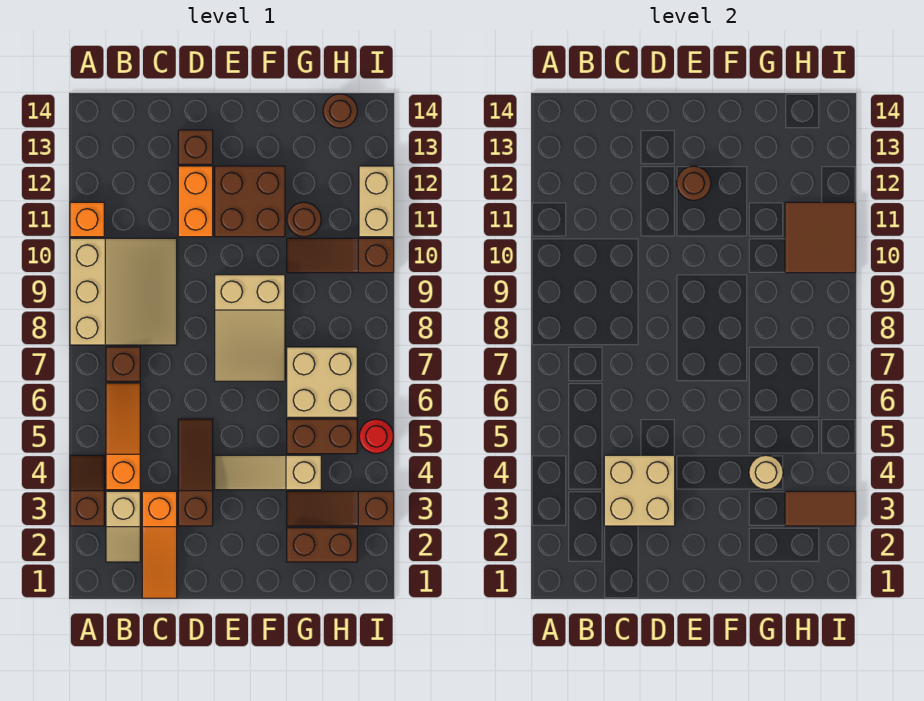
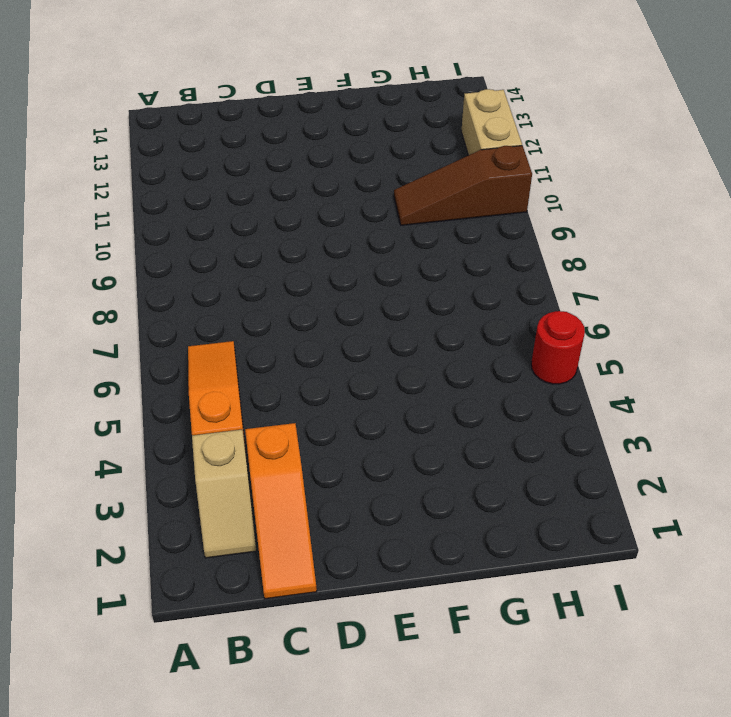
none -> brown slope A3:A4 level 1 top 3
none -> tan slope A8:C10 level 1 top A
none -> orange brick A11 level 1

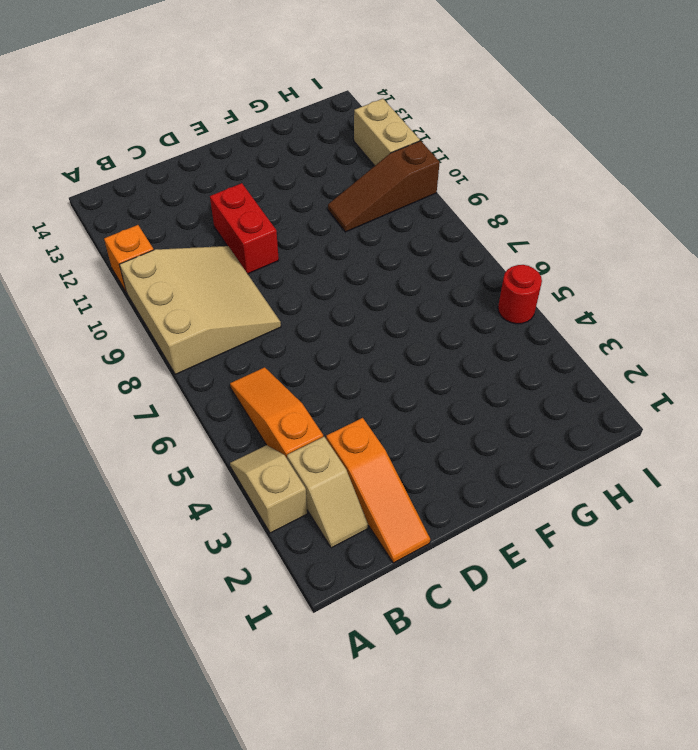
tan slope A3:A4 level 1 top 3 -> brown slope A3:A4 level 1 top 3
red brick D10:D11 level 1 -> orange brick D11:D12 level 1
none -> brown brick B7 level 1
none -> brown slope D3:D5 level 1 top 3
none -> brown brick D13 level 1

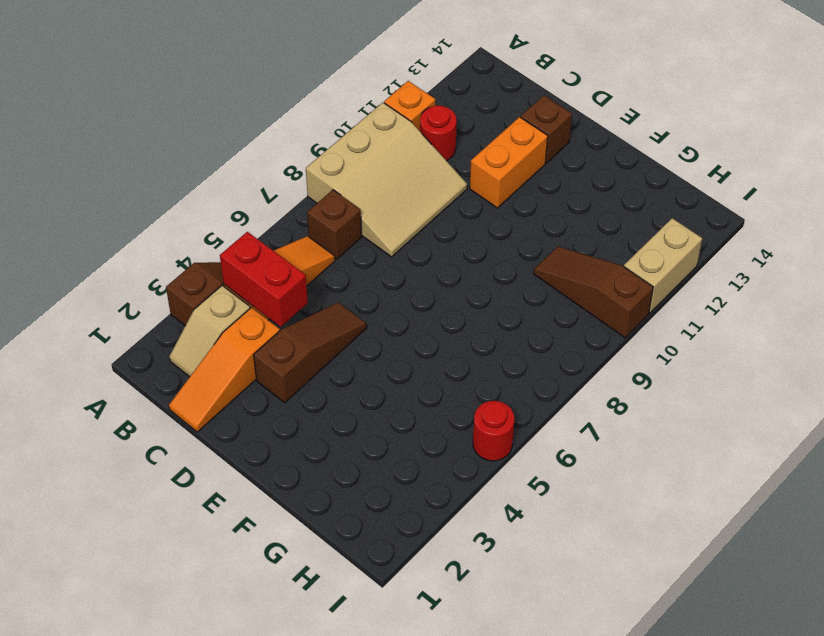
red brick B4:C4 level 2 -> tan brick C3:D4 level 2
red round brick B11 level 1 -> none
none -> tan slope E4:G4 level 1 top G
none -> tan slope E7:F9 level 1 top 9
none -> brown brick E11:F12 level 1

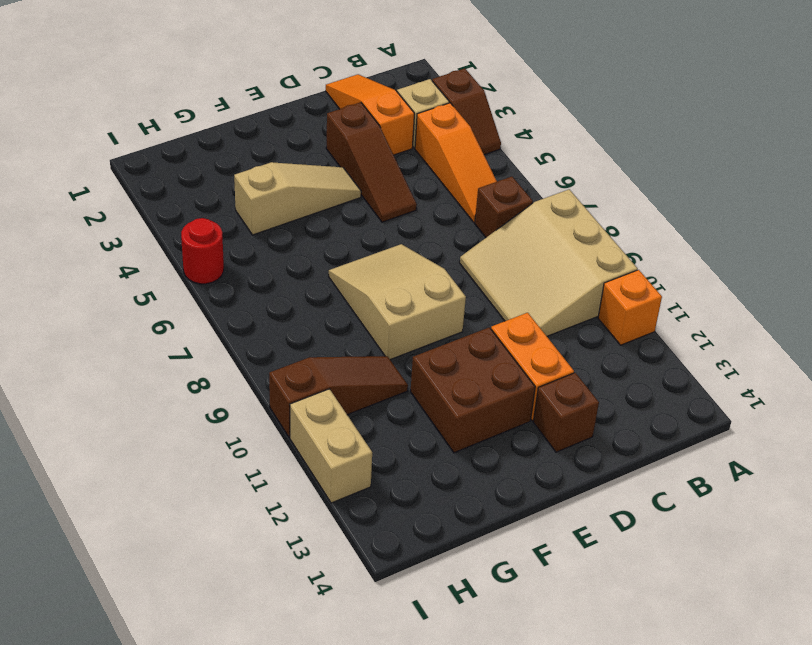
none -> brown brick G2:H2 level 1
none -> brown slope G3:I3 level 1 top I
none -> brown brick G5:H5 level 1

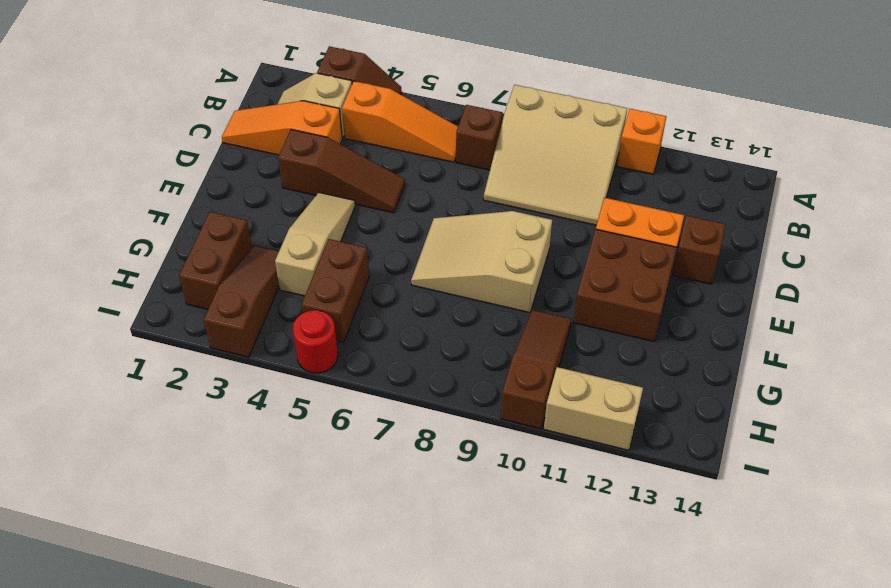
none -> tan brick G6:H7 level 1
none -> brown round brick G11 level 1
none -> brown round brick H14 level 1

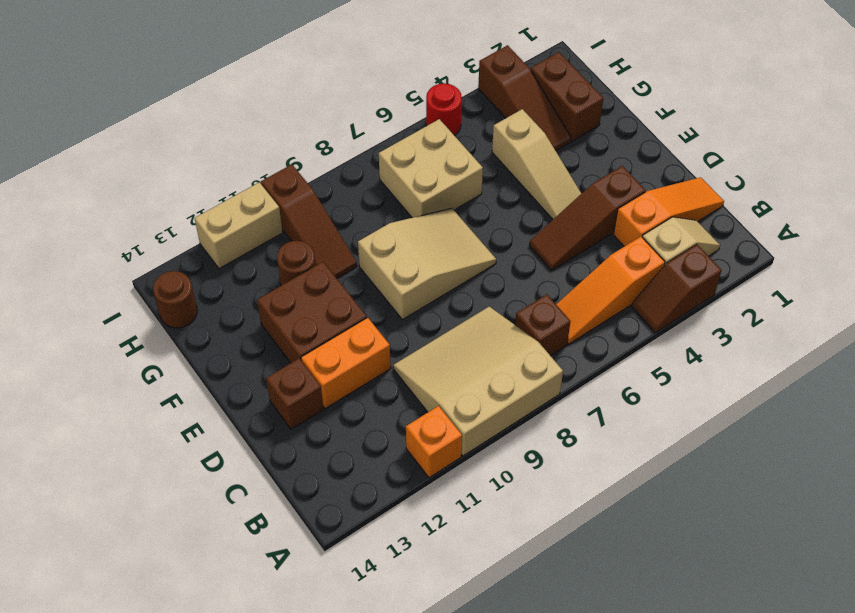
none -> brown brick G5:H5 level 1
none -> tan brick C3:D4 level 2
none -> brown round brick E12 level 2

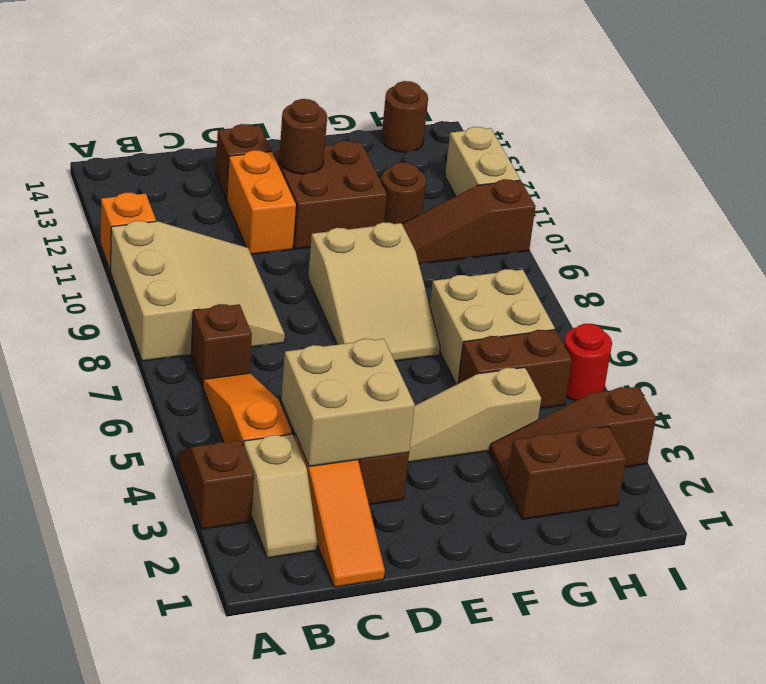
none -> tan round brick G4 level 2
none -> brown tile H3:I3 level 2
none -> brown tile H10:I11 level 2

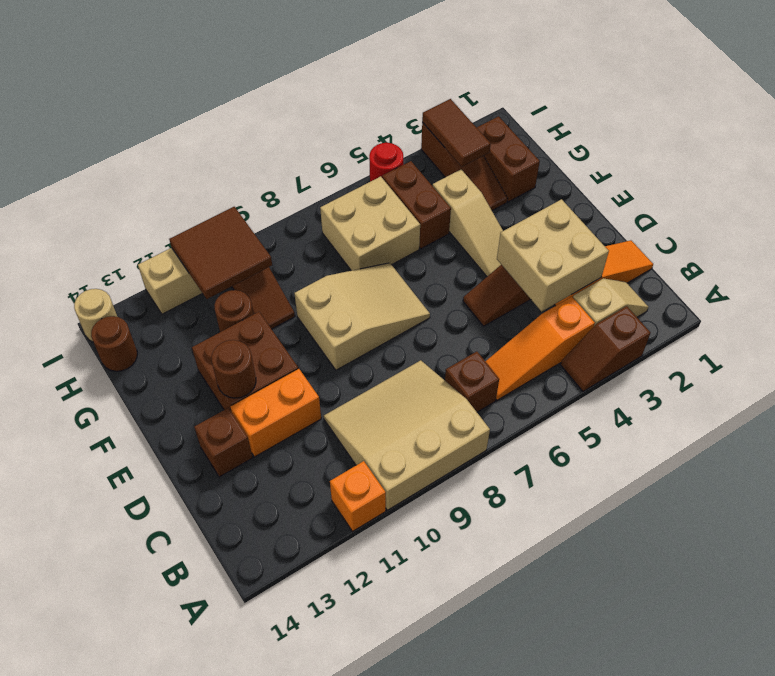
tan round brick I14 level 1 -> tan round brick G4 level 2

